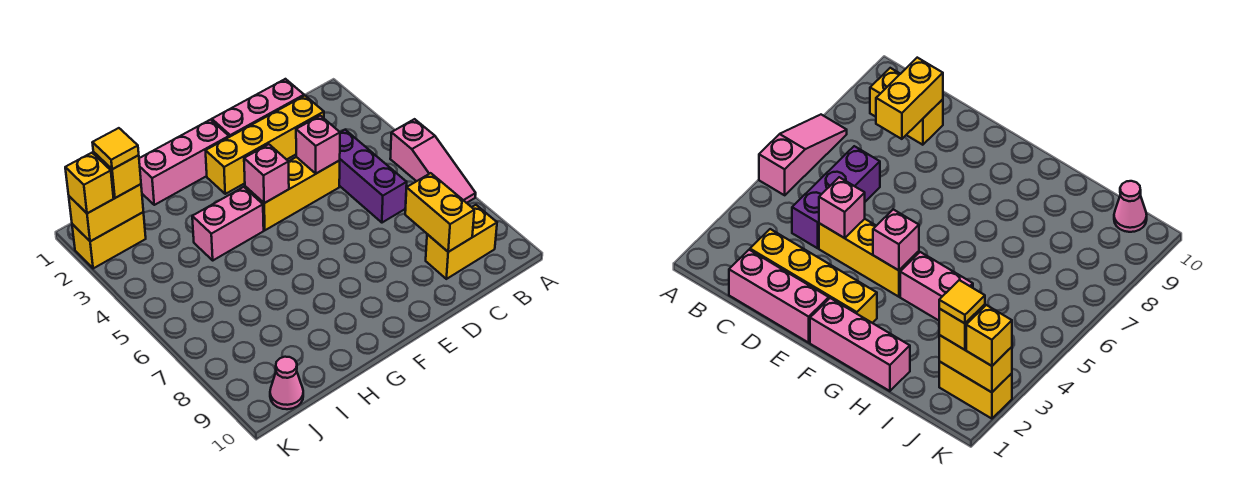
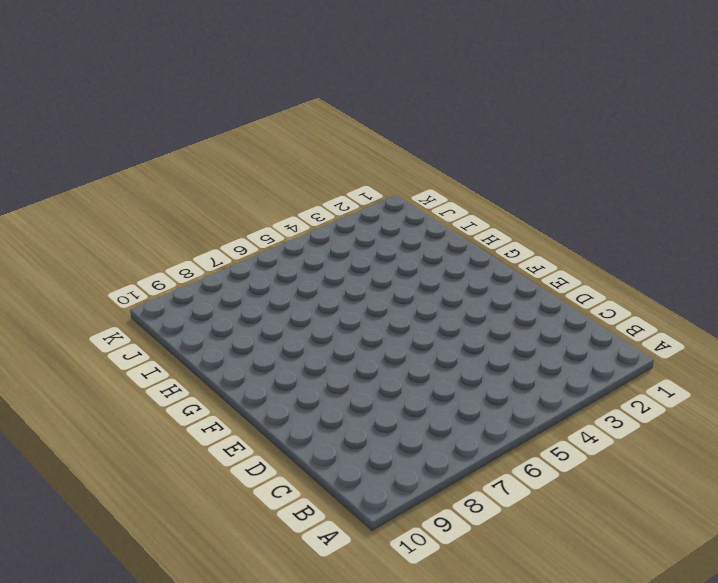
none -> pink slope A5:A7 level 1 top 5
none -> yellow brick B9:C9 level 1
none -> pink brick C1:E1 level 1

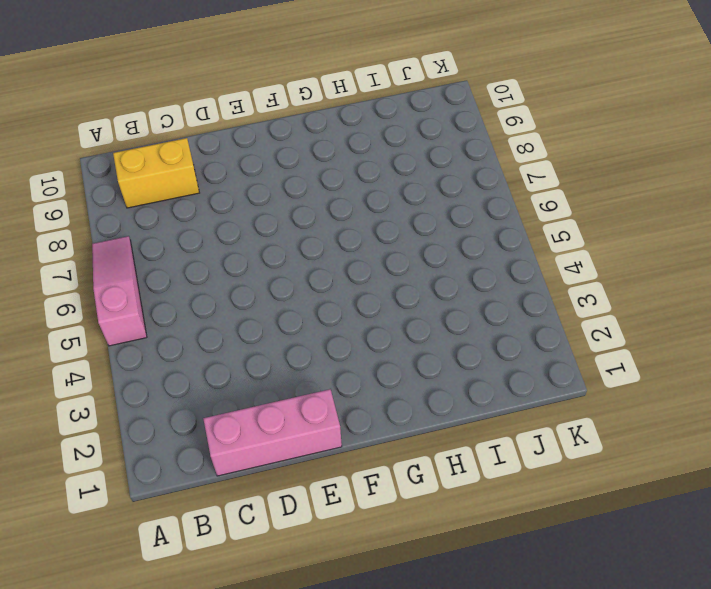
none -> yellow brick C2:F2 level 1
none -> purple brick C4:C6 level 1
none -> yellow brick D4:F4 level 1

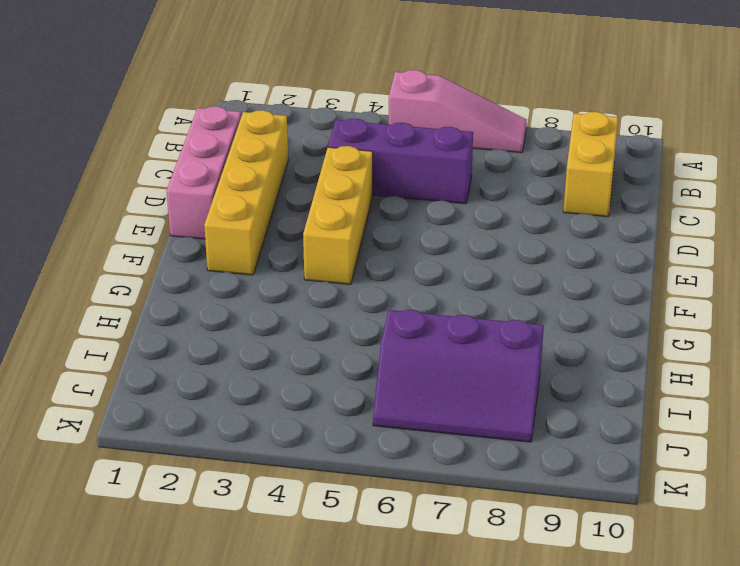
purple slope I6:J8 level 1 top I -> none
none -> pink brick F1:H1 level 1
none -> pink brick G4:H4 level 1
none -> yellow brick J2:K2 level 1

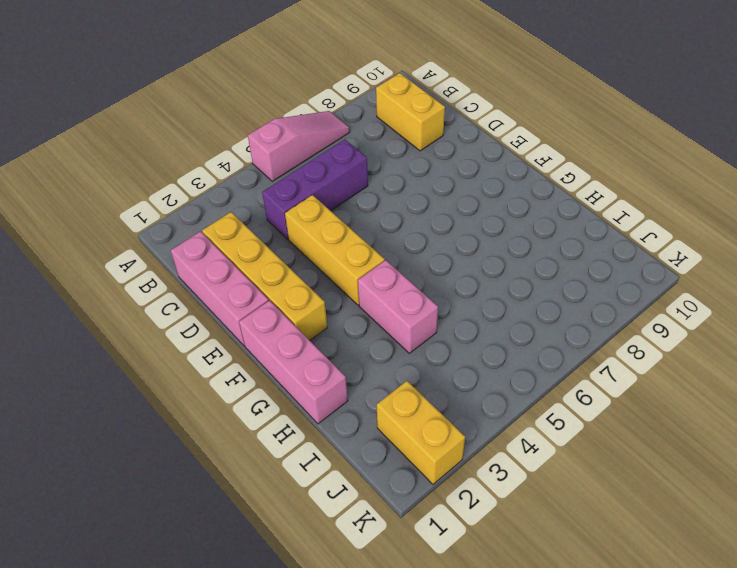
none -> pink cone J10 level 1
none -> yellow brick C8:C9 level 2
none -> pink brick D4 level 2

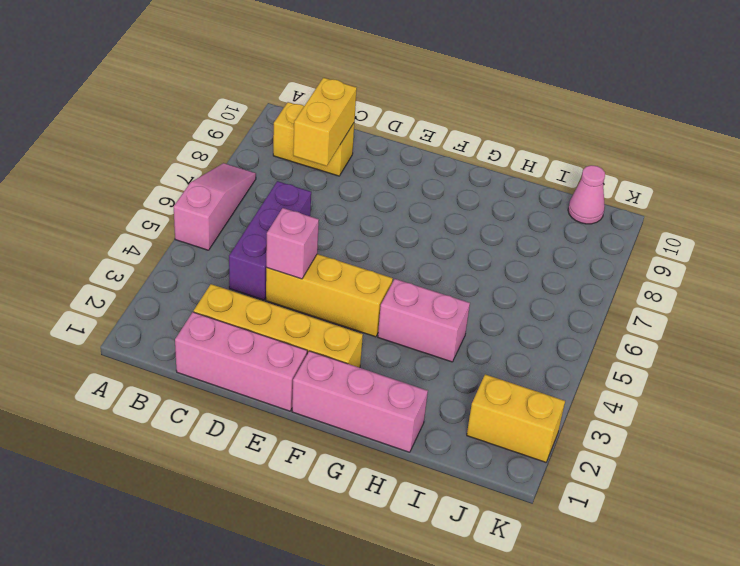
none -> pink brick F4 level 2
none -> yellow brick J2:K2 level 2
none -> yellow brick J2 level 3

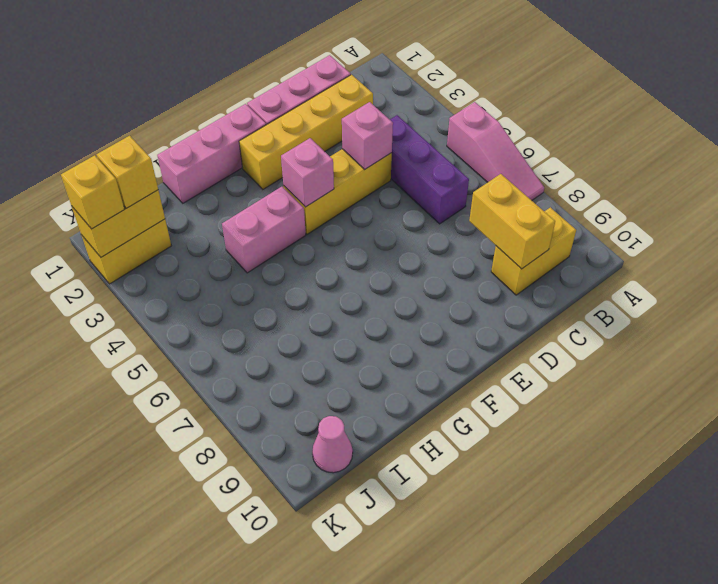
none -> yellow tile J2 level 4

